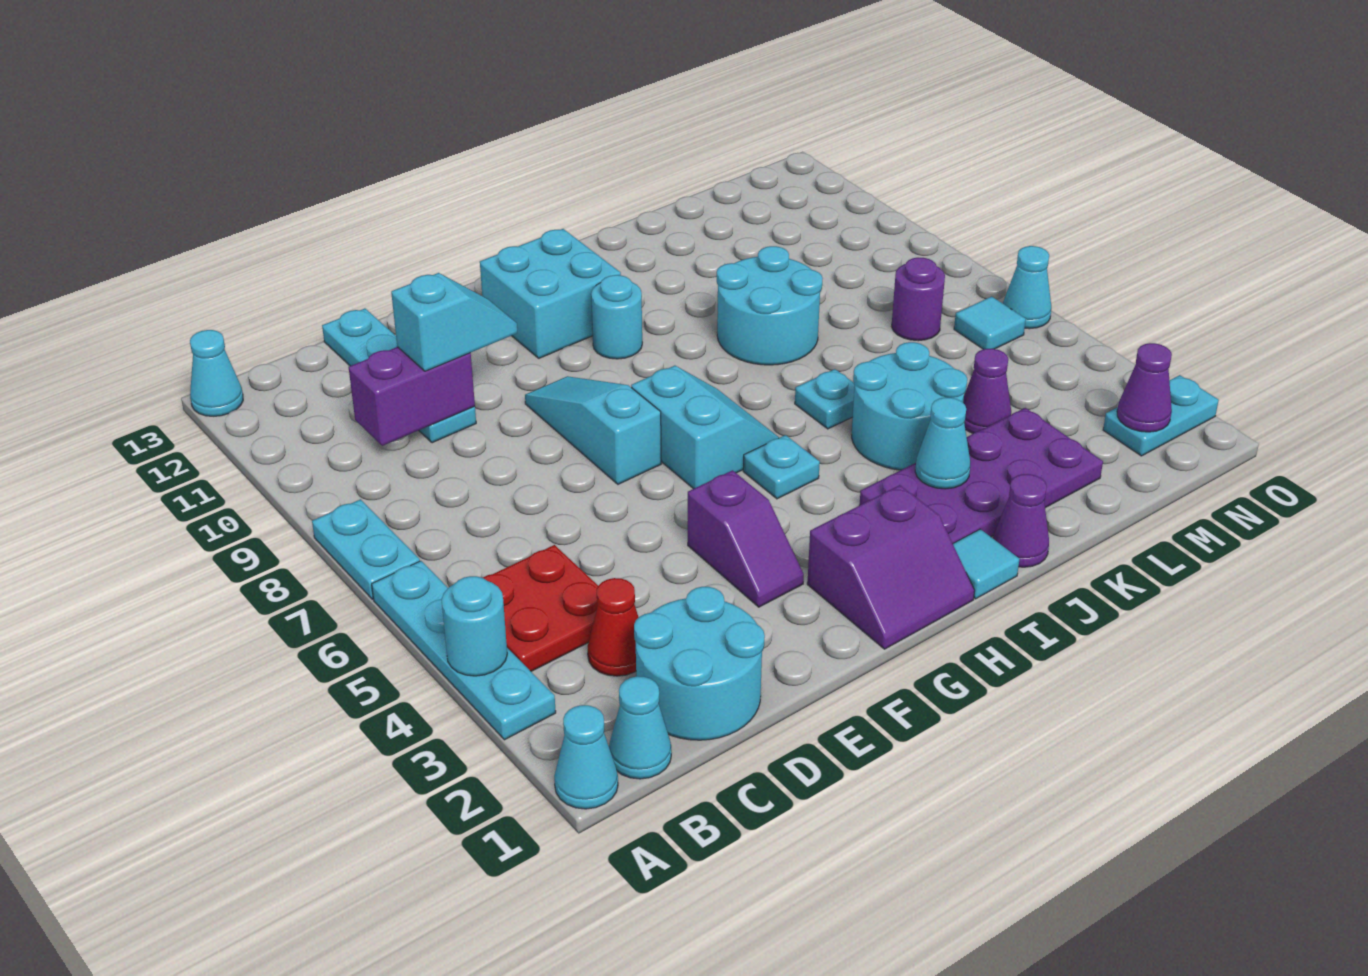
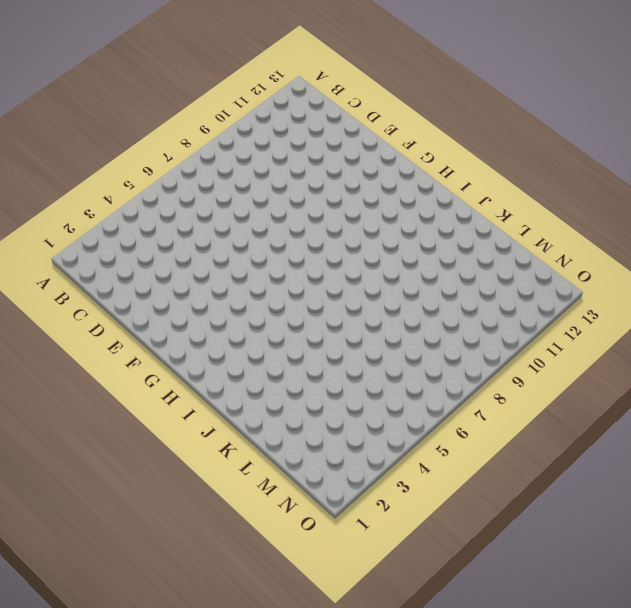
none -> cyan cone A1 level 1
none -> cyan plate A3:A6 level 1
none -> cyan plate A7:A8 level 1
none -> cyan cone A13 level 1

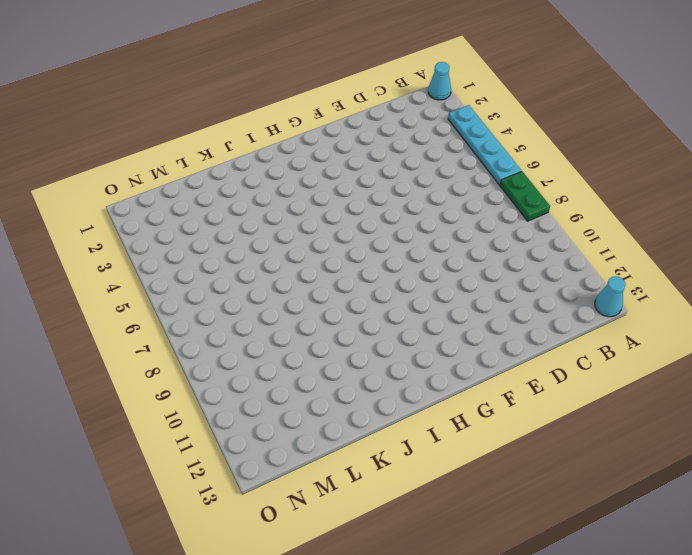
green plate A7:A8 level 1 -> cyan plate A7:A8 level 1
none -> cyan cone B1 level 1
none -> red plate B4:C5 level 1
none -> cyan round brick C1:D2 level 1
none -> red cone C3 level 1

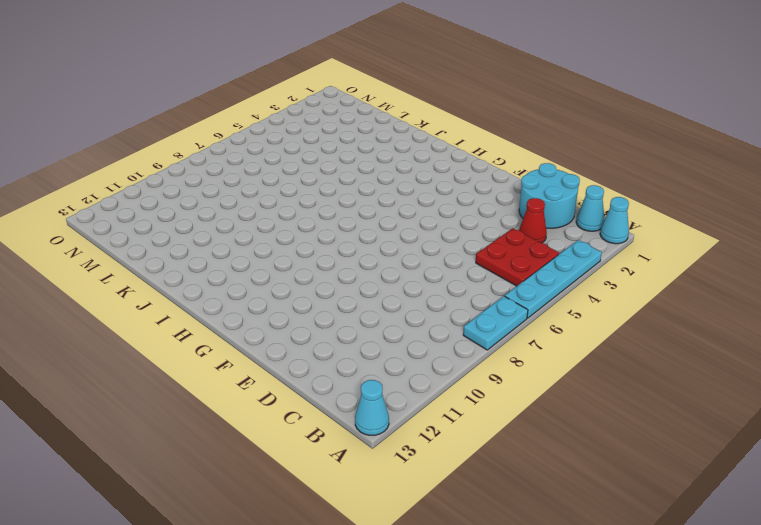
none -> cyan plate D10:D13 level 1
none -> purple slope F3:F4 level 1 top 4
none -> cyan slope F7:F9 level 1 top 7
none -> purple slope G1:H2 level 1 top 2

